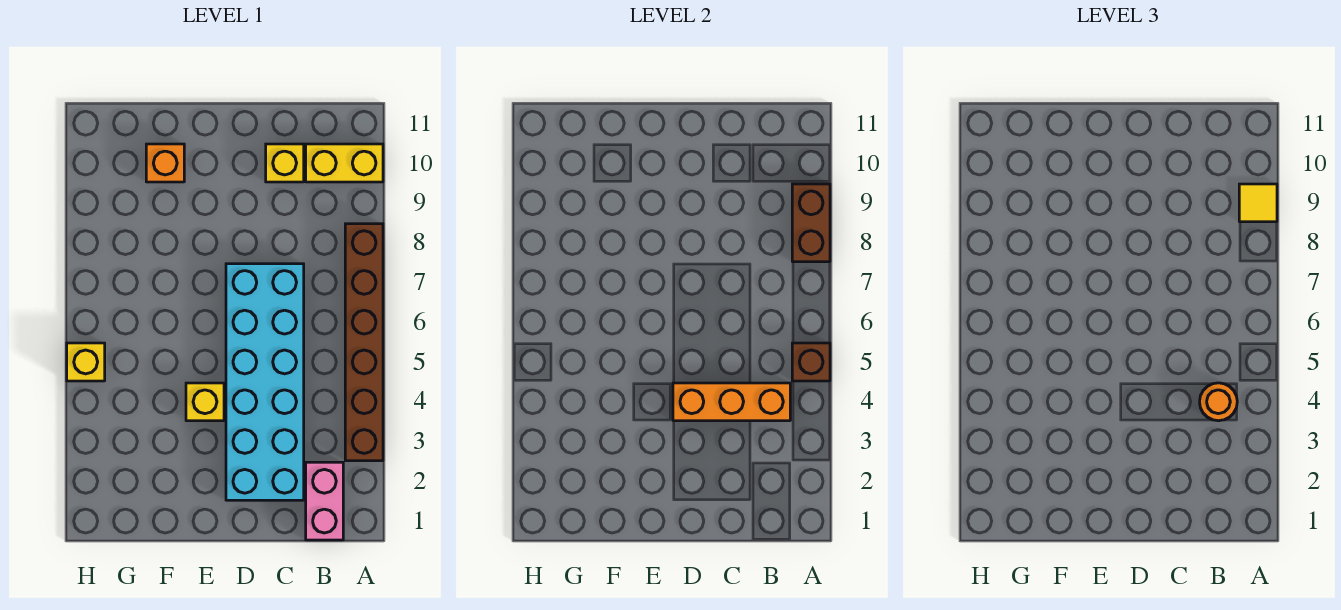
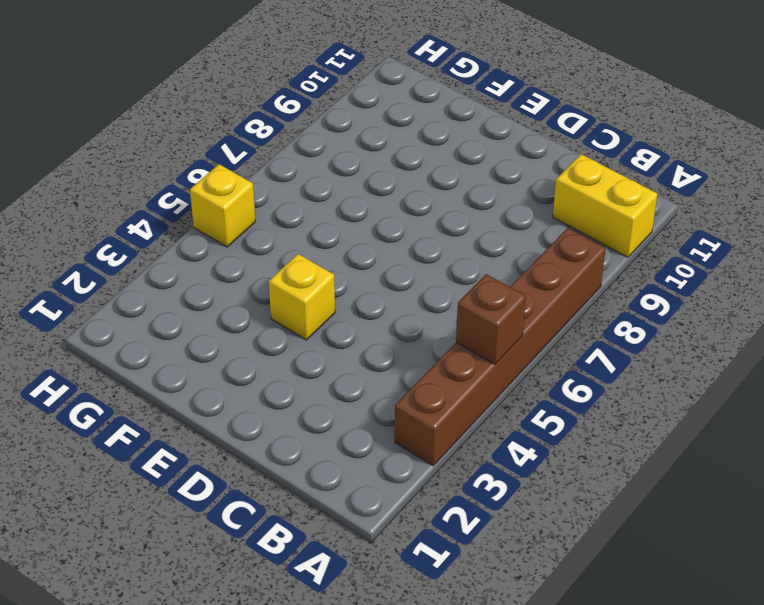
none -> pink brick B1:B2 level 1
none -> cyan brick C2:D7 level 1
none -> yellow brick C10 level 1

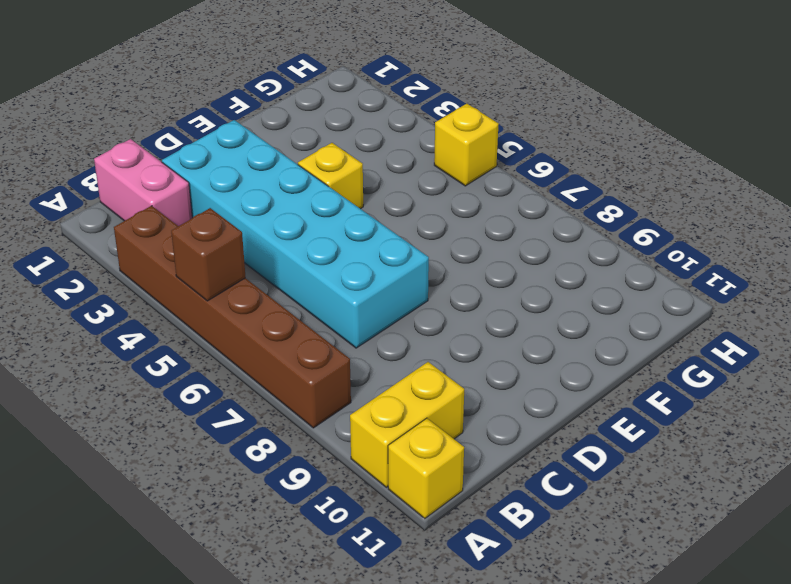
yellow brick A11 level 1 -> yellow brick C10 level 1
none -> orange brick F10 level 1
none -> brown brick A8:A9 level 2
none -> orange brick B4:D4 level 2

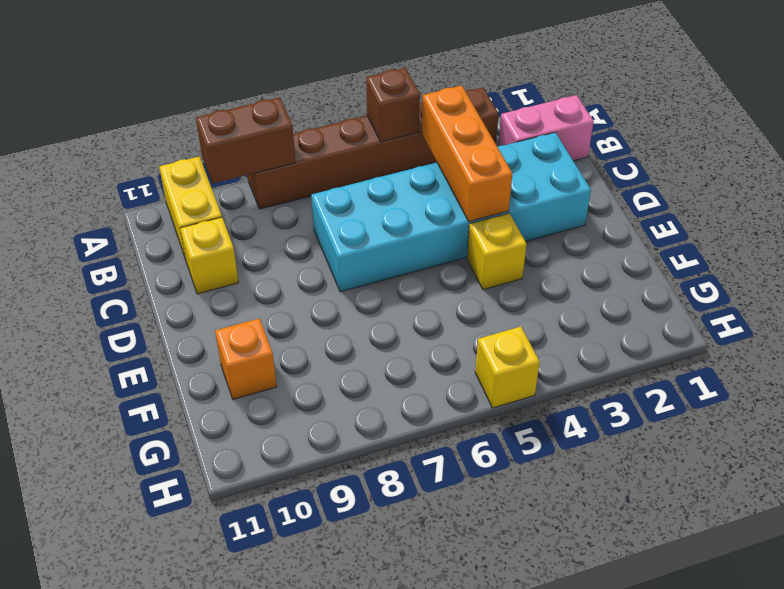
none -> yellow tile A9 level 3
none -> orange round brick B4 level 3

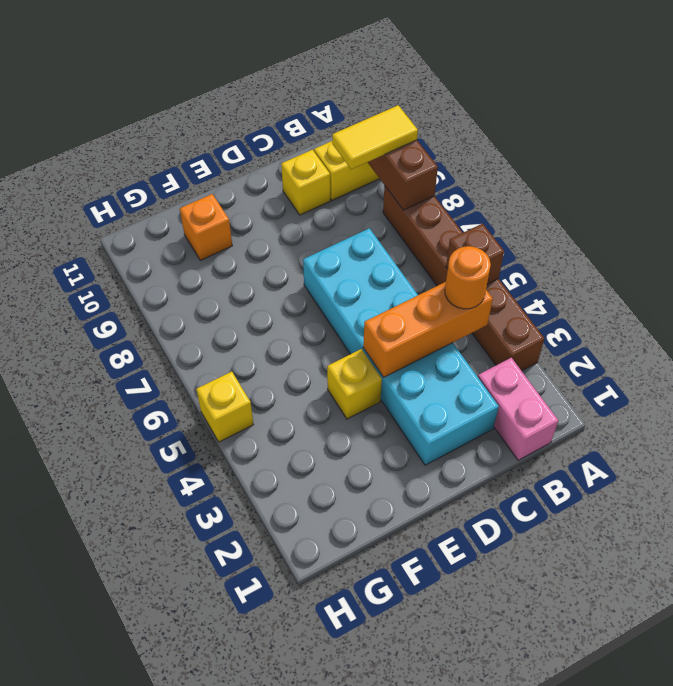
yellow tile A9:B9 level 3 -> yellow tile A9 level 3

